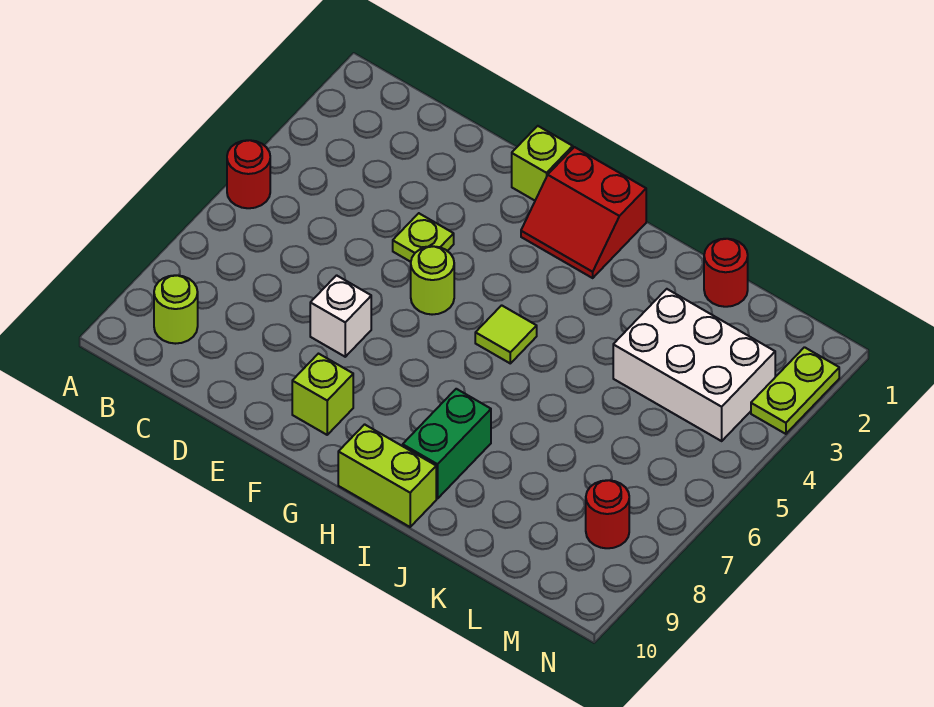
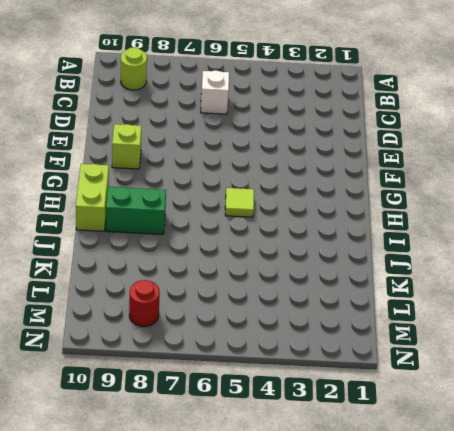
white brick C6 level 1 -> white brick E7 level 1
none -> red round brick A5 level 1
none -> lime plate E4 level 1
none -> lime brick F1 level 1

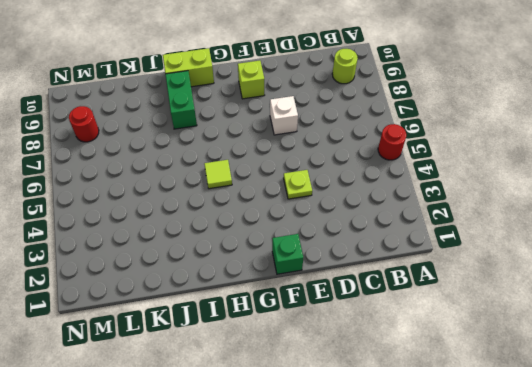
green brick F1 level 1 -> lime brick F1 level 1
none -> lime round brick F5 level 1
none -> red slope G1:H2 level 1 top 1
none -> red round brick K1 level 1

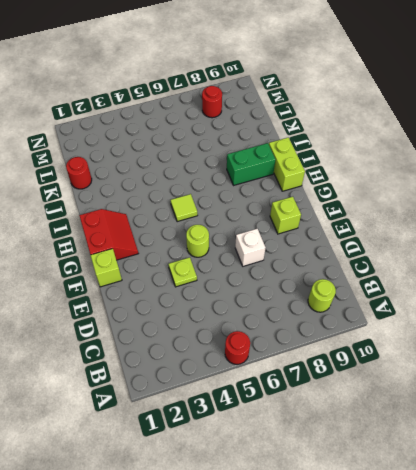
none -> white brick K3:M4 level 1
none -> lime plate N2:N3 level 1

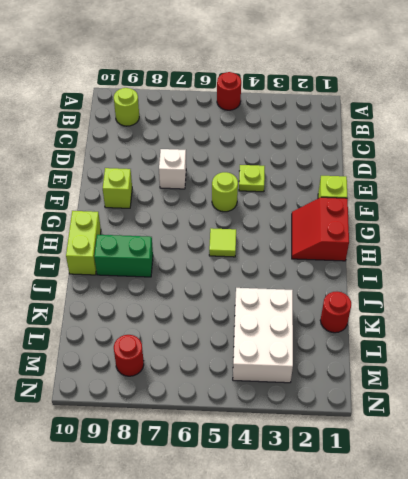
none -> lime plate N2:N3 level 1

